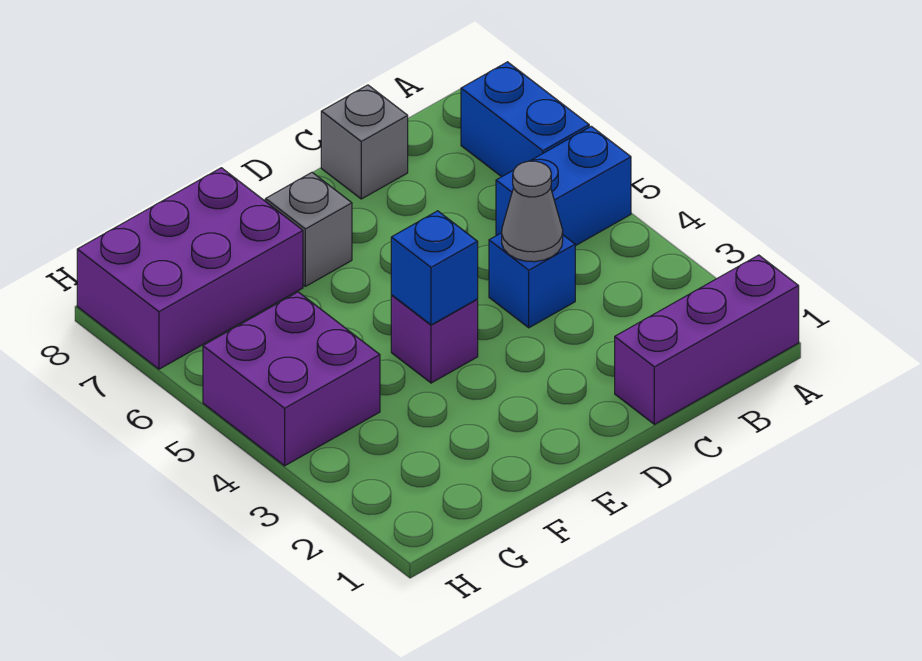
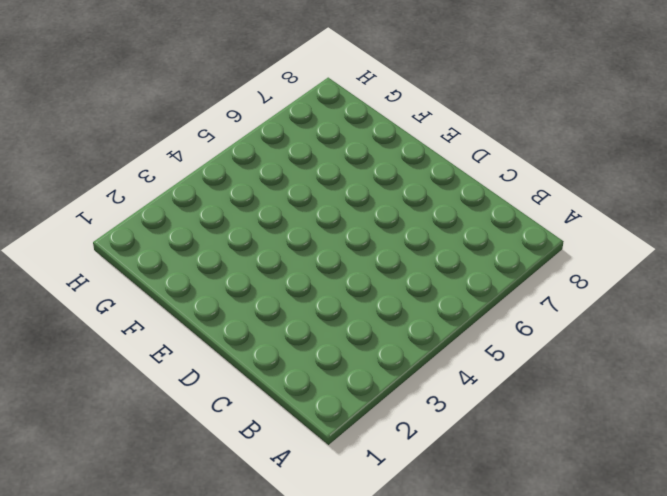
none -> purple brick A1:C1 level 1
none -> blue brick A5:B5 level 1

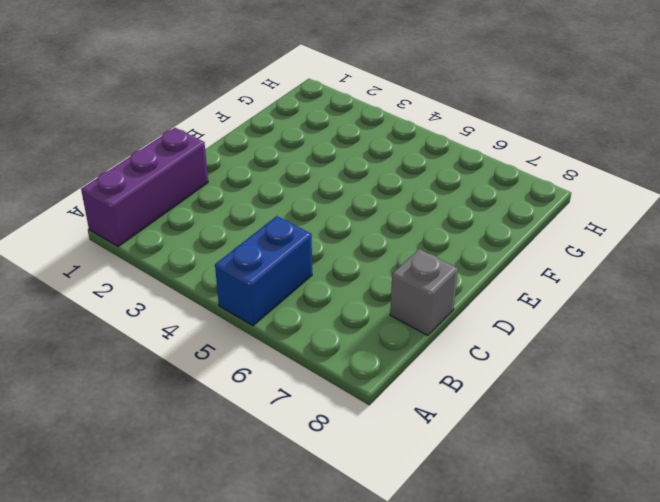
none -> blue brick A6:A7 level 1
none -> blue brick C4 level 1

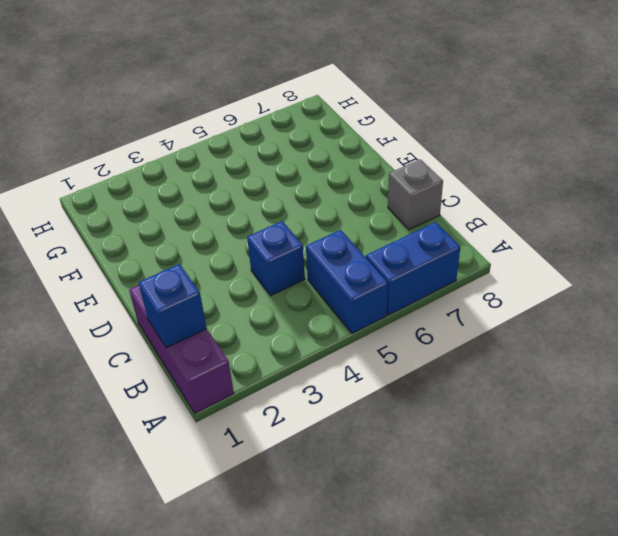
blue brick B1 level 2 -> blue brick E4 level 2
none -> purple brick E4 level 1
none -> grey brick E7 level 1

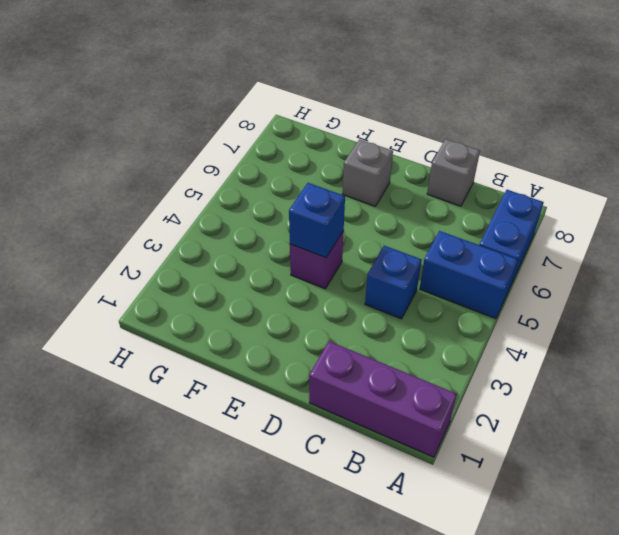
none -> purple brick F7:H8 level 1
none -> purple brick G4:H5 level 1

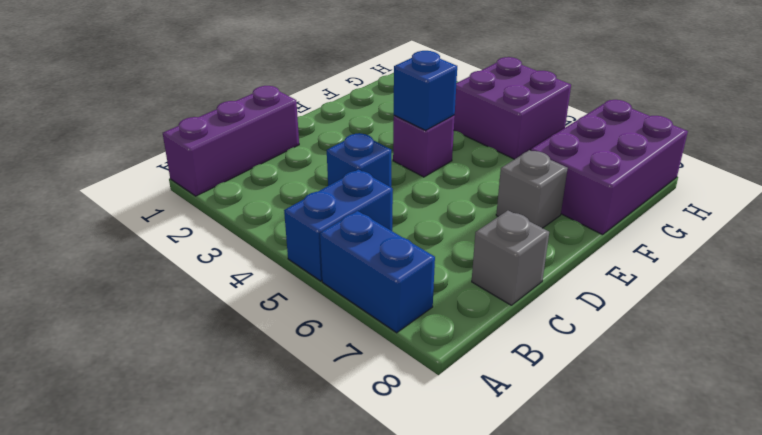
none -> grey cone C4 level 2

